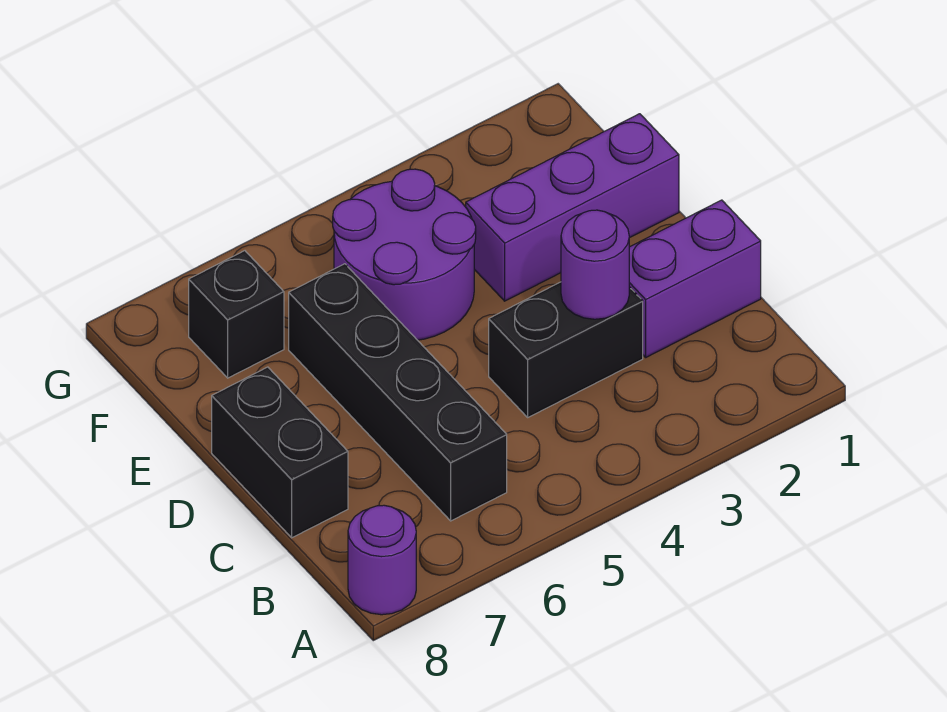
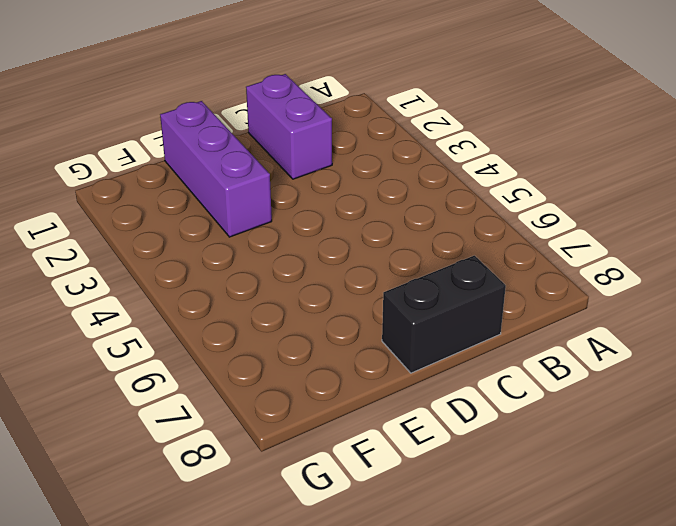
none -> purple round brick A8 level 1
none -> black brick B6:E6 level 1

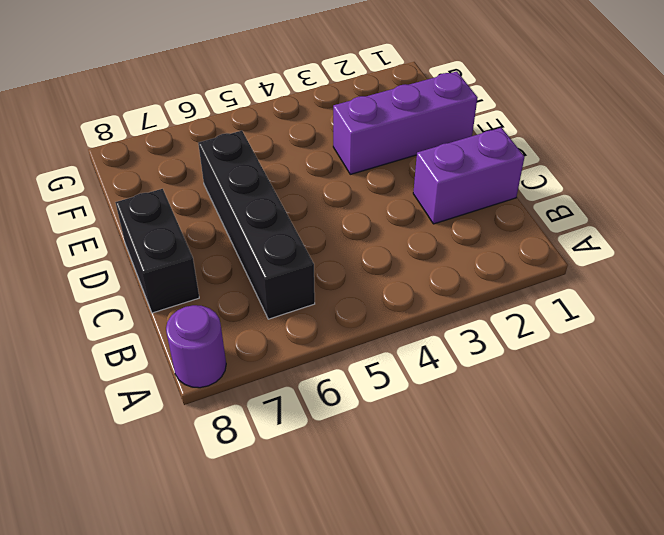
none -> black brick C3:C4 level 1
none -> purple round brick E4:F5 level 1

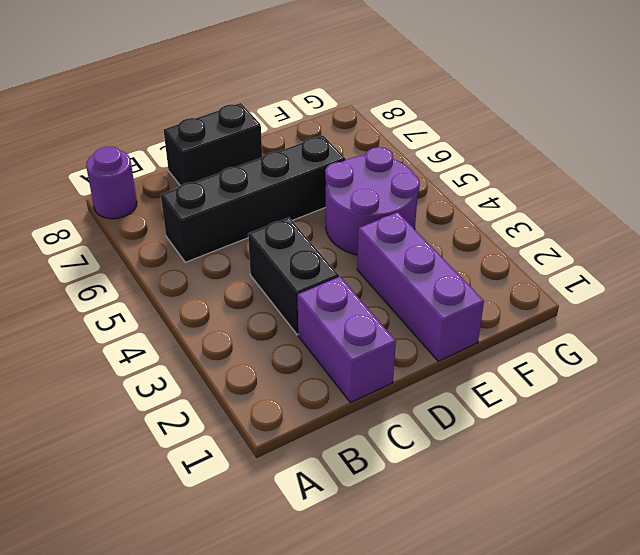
none -> black brick F7 level 1
none -> purple round brick C3 level 2

